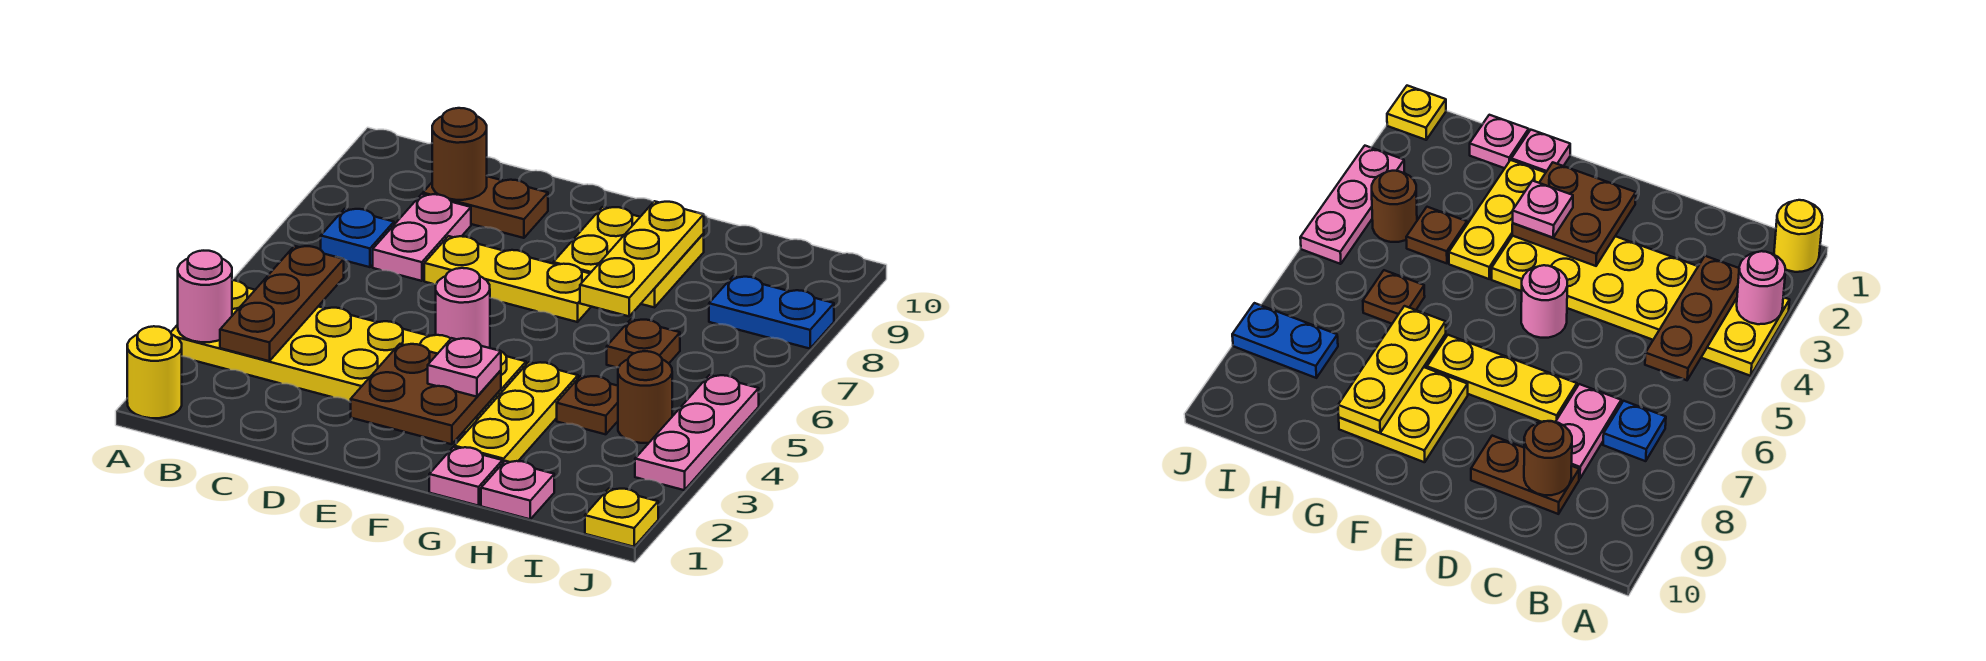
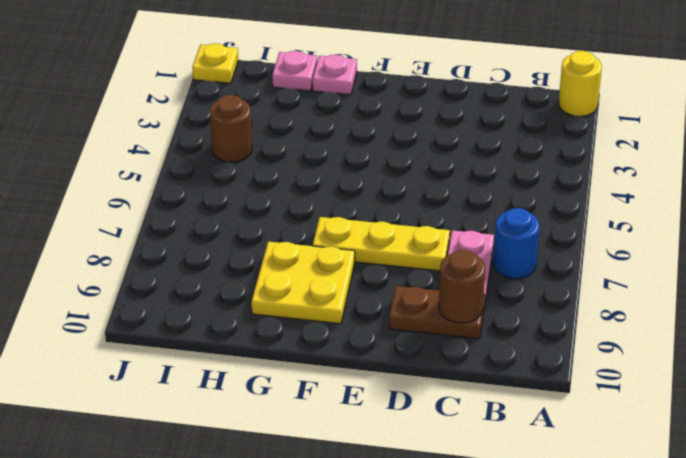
blue round brick B7 level 1 -> blue plate B7 level 1
none -> yellow plate A3:F4 level 1
none -> pink round brick E5 level 1
none -> yellow plate G2:G4 level 1

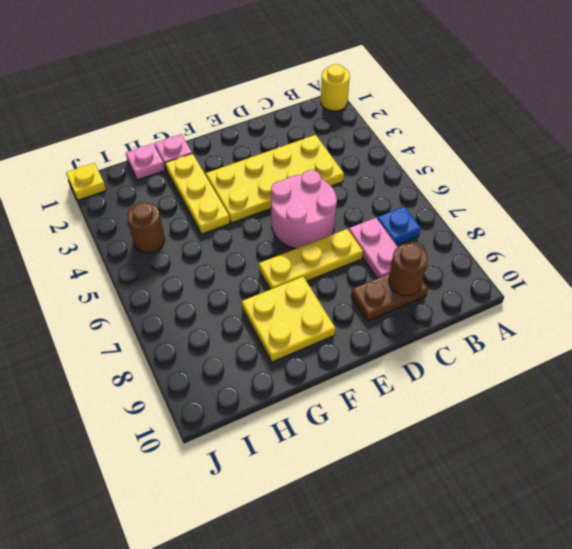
yellow plate C3:F4 level 1 -> yellow plate A3:F4 level 1
pink round brick D5:E6 level 1 -> pink round brick E5 level 1
none -> brown plate H4 level 1
none -> brown plate H6 level 1
none -> blue plate I8:J8 level 1

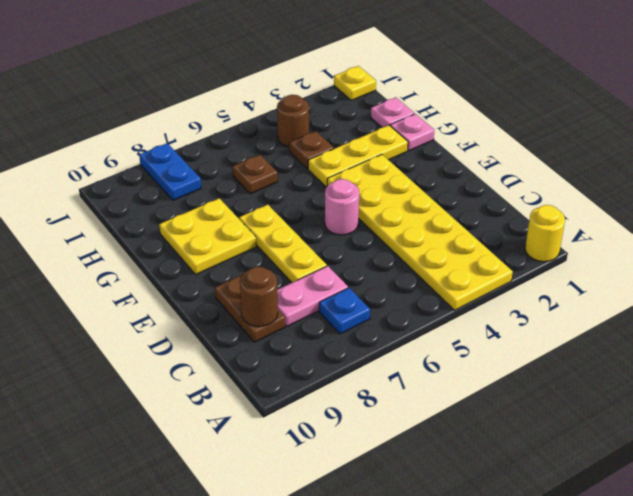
none -> pink plate J3:J5 level 1
none -> pink round brick A3 level 2
none -> brown plate B3:B5 level 2

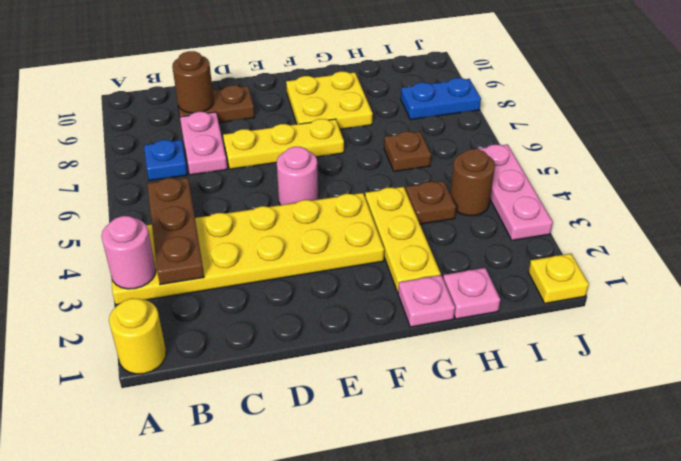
none -> brown plate E2:F3 level 2
none -> yellow plate G7:G9 level 2
none -> pink plate F3 level 3

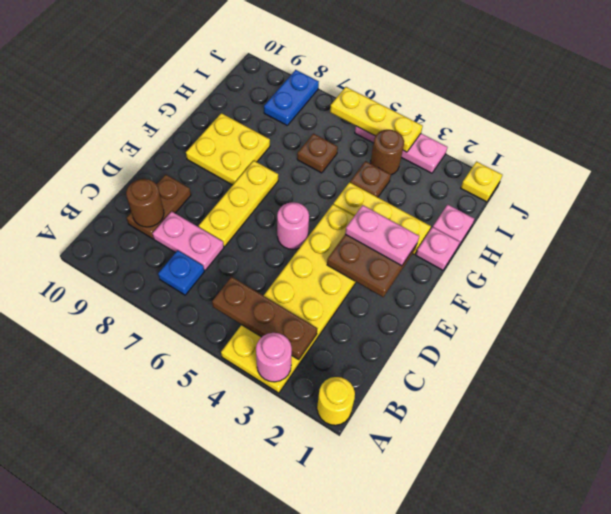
pink plate F2:F3 level 3 -> pink plate F3 level 3
yellow plate J4:J6 level 2 -> yellow plate G7:G9 level 2

